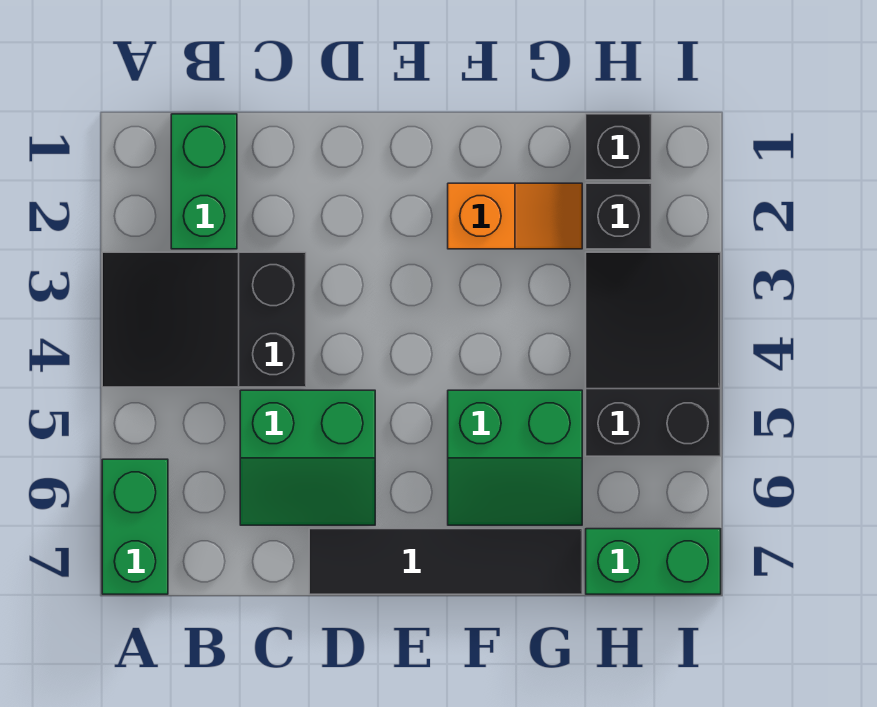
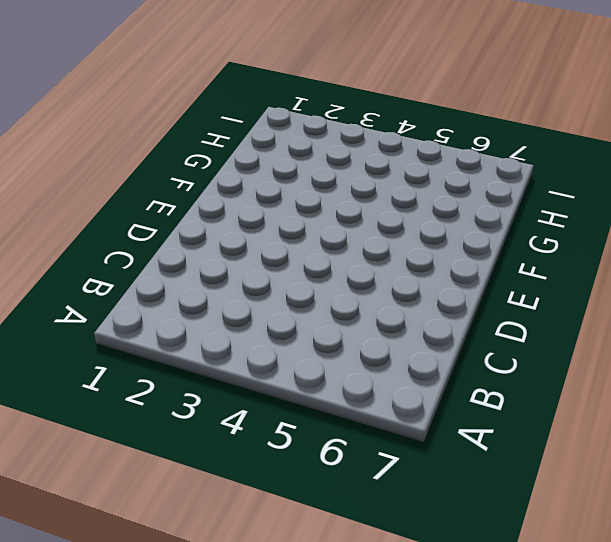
none -> black slope A3:C4 level 1 top C
none -> green brick A6:A7 level 1

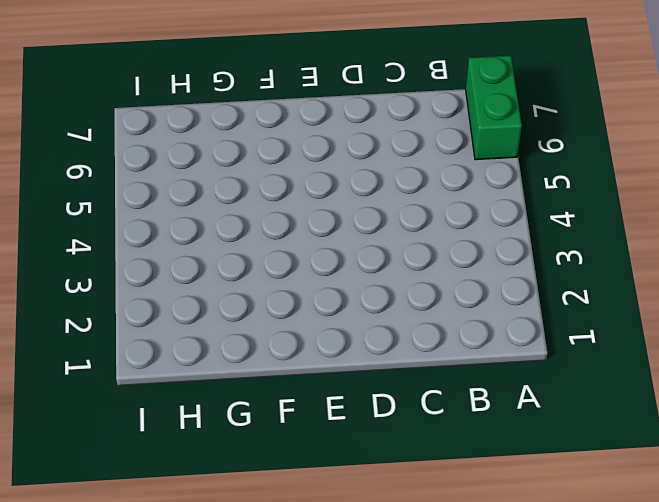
none -> black slope A3:C4 level 1 top C
none -> green brick B1:B2 level 1

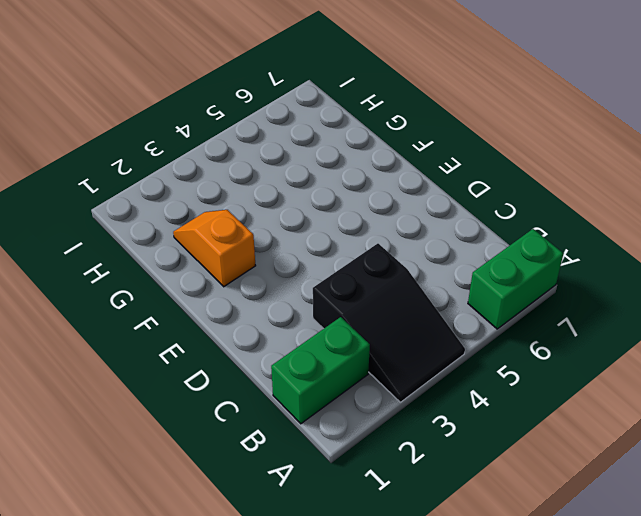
none -> green slope C5:D6 level 1 top 5
none -> black tile D7:G7 level 1

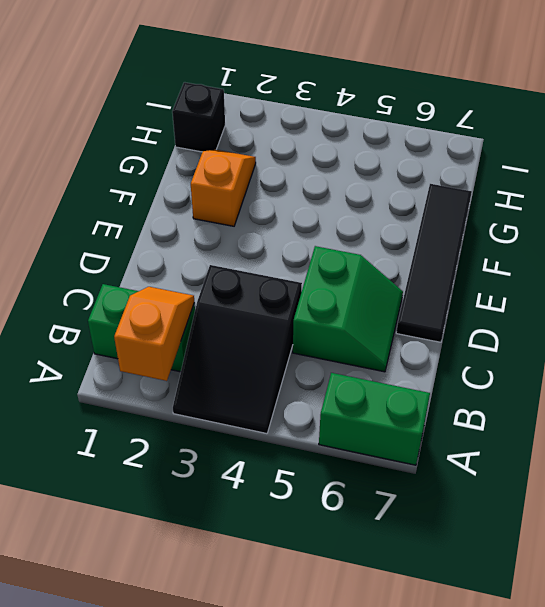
orange slope A2:B2 level 2 top A -> none
none -> green slope F5:G6 level 1 top 5
none -> black brick H2 level 1

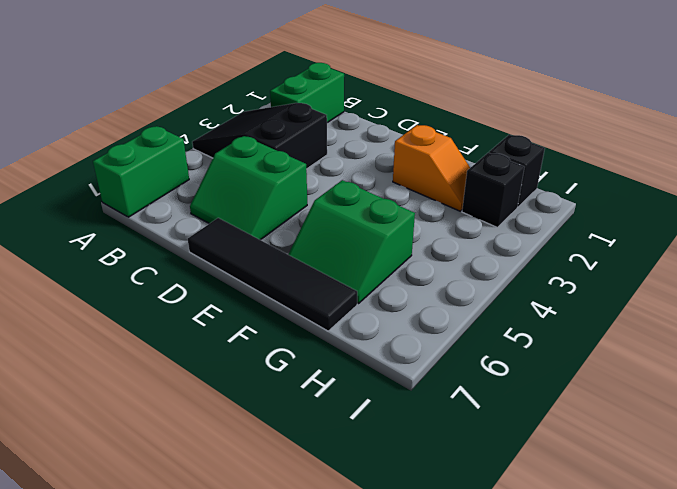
none -> black slope H3:I5 level 1 top 5
none -> green brick H7:I7 level 1

